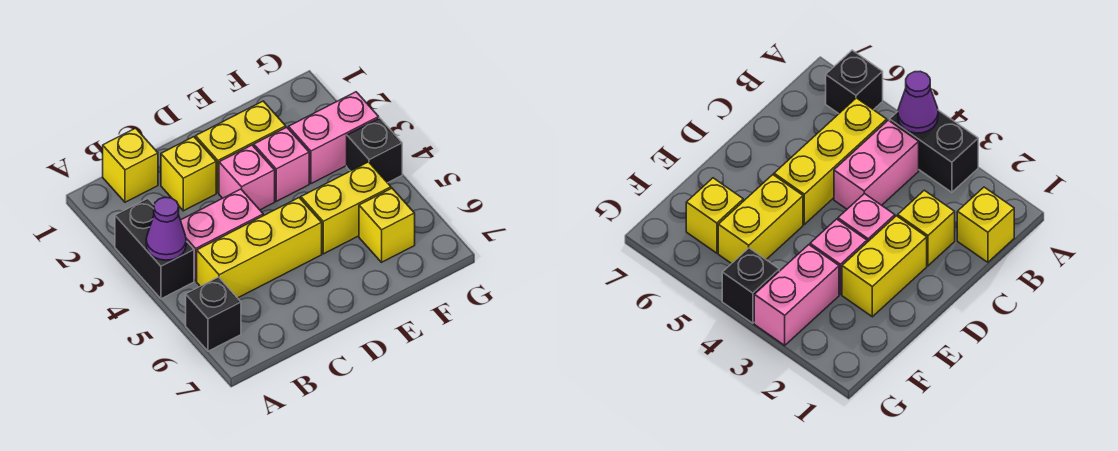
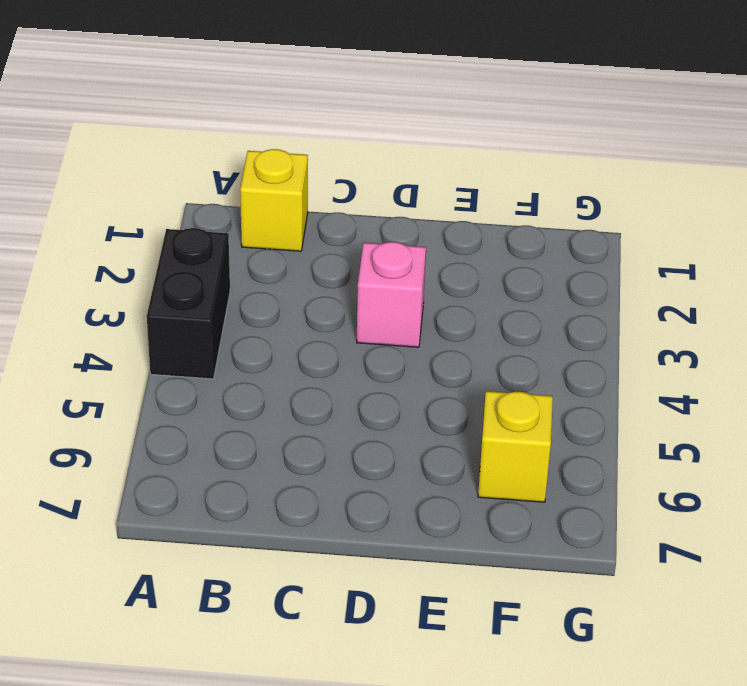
none -> black brick A6 level 1
none -> pink brick B4:C4 level 1
none -> yellow brick B5:D5 level 1

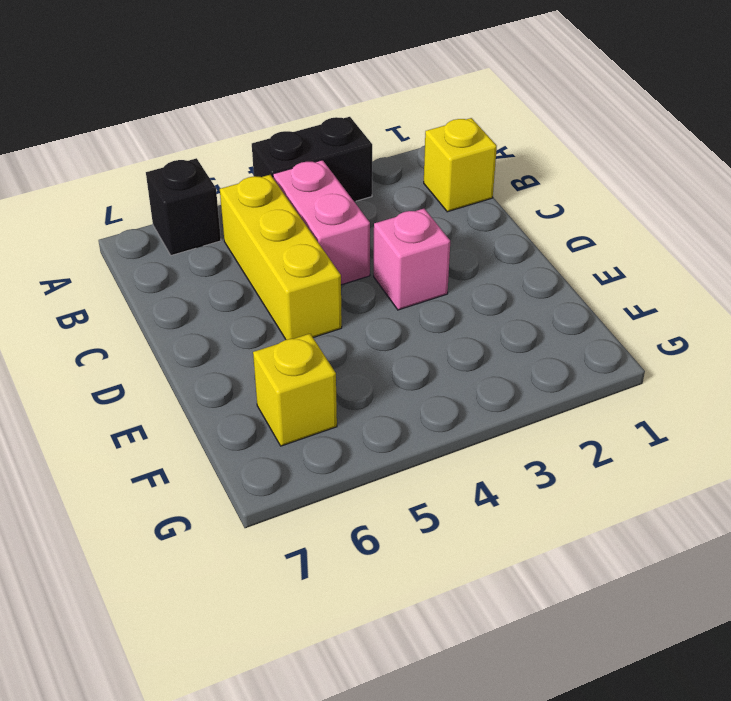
none -> yellow brick C2 level 1
none -> yellow brick D2:E2 level 1
none -> pink brick E3 level 1

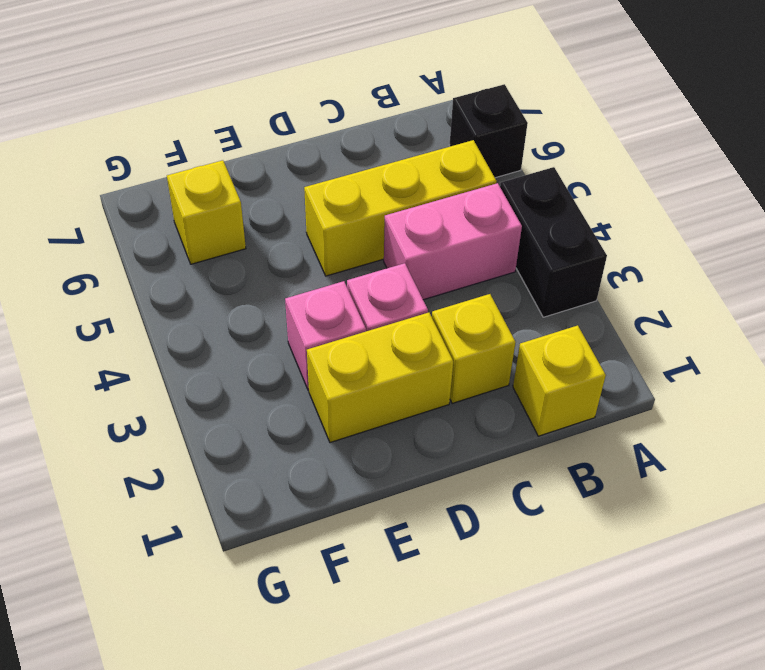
none -> yellow brick E5:F5 level 1
none -> pink brick F3:G3 level 1
none -> black brick G4 level 1

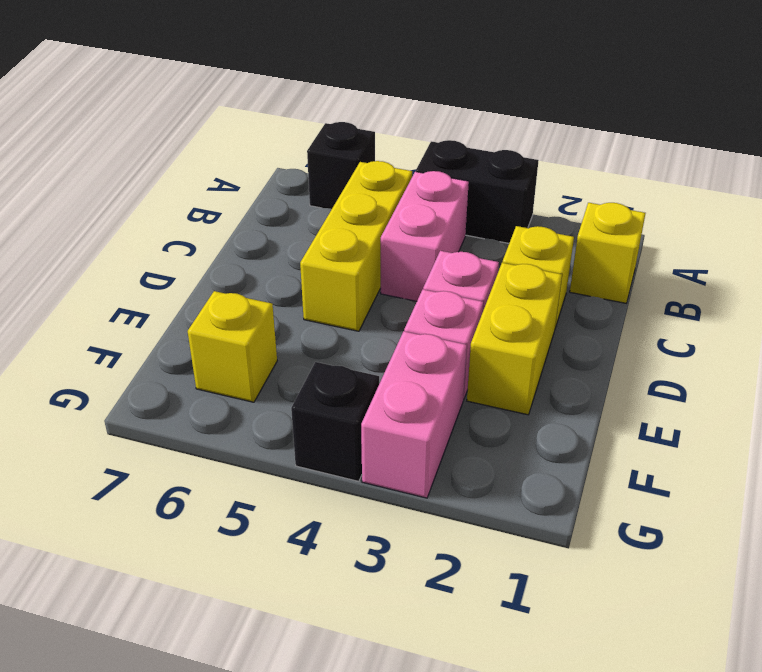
none -> yellow brick E5:F5 level 1
none -> purple cone A4 level 2

